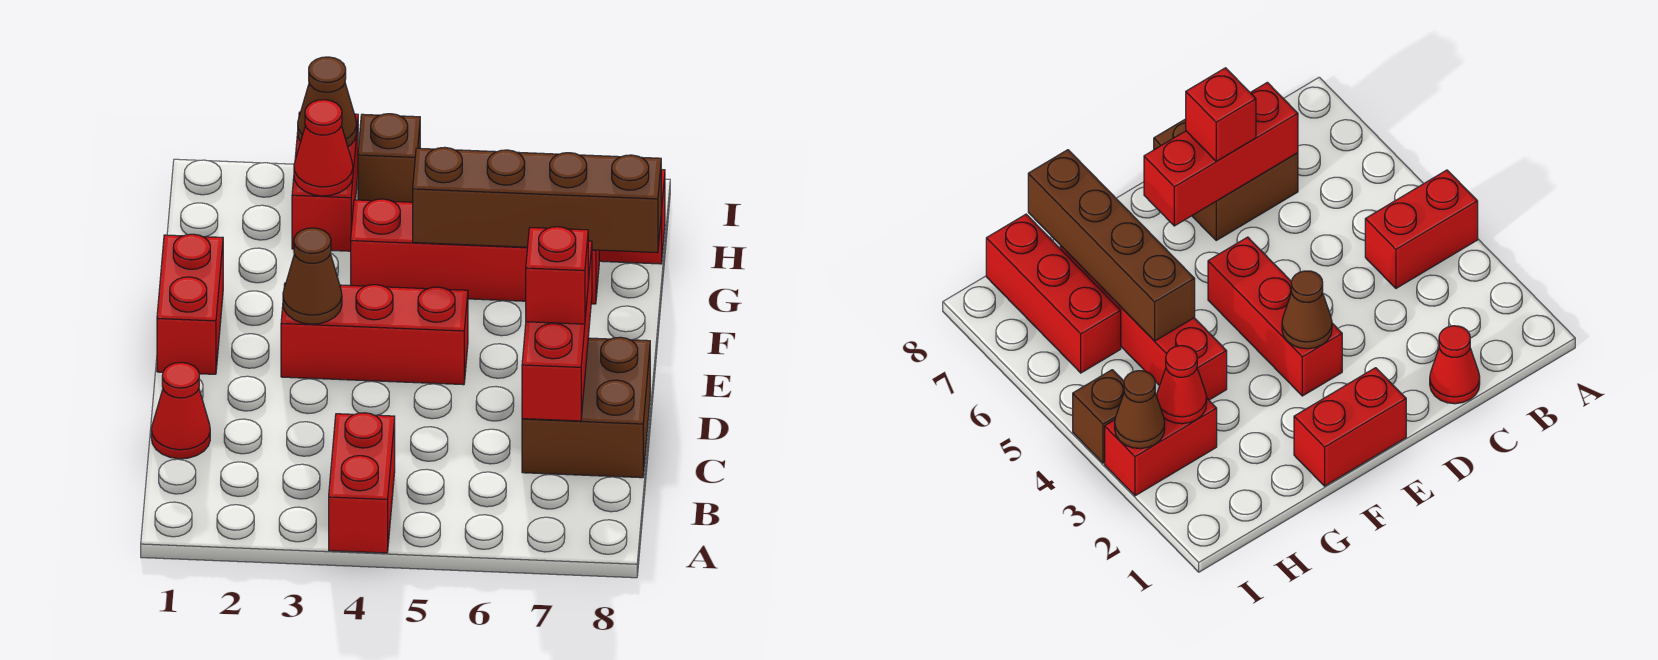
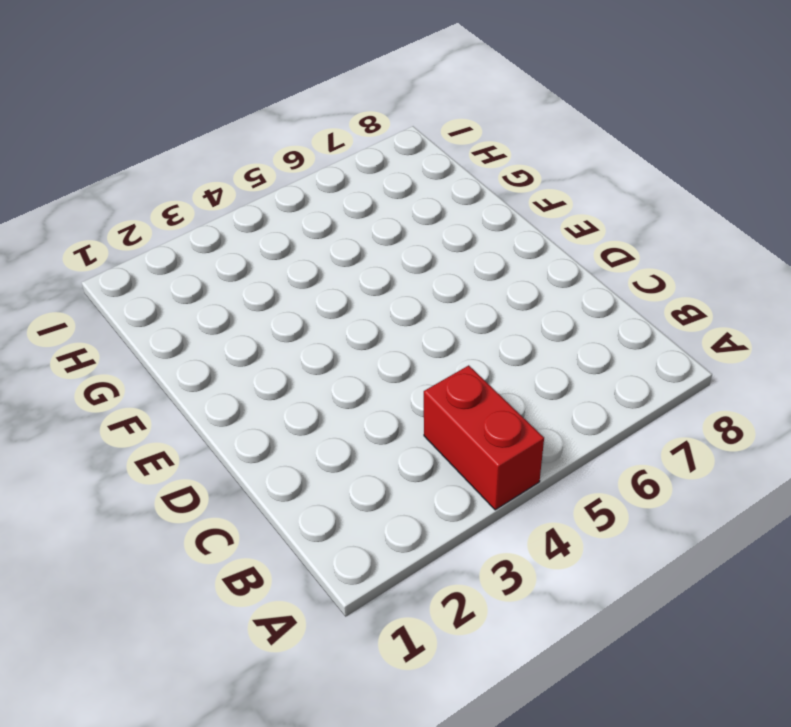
none -> red cone C1 level 1
none -> brown brick C7:D8 level 1
none -> red brick E1:F1 level 1

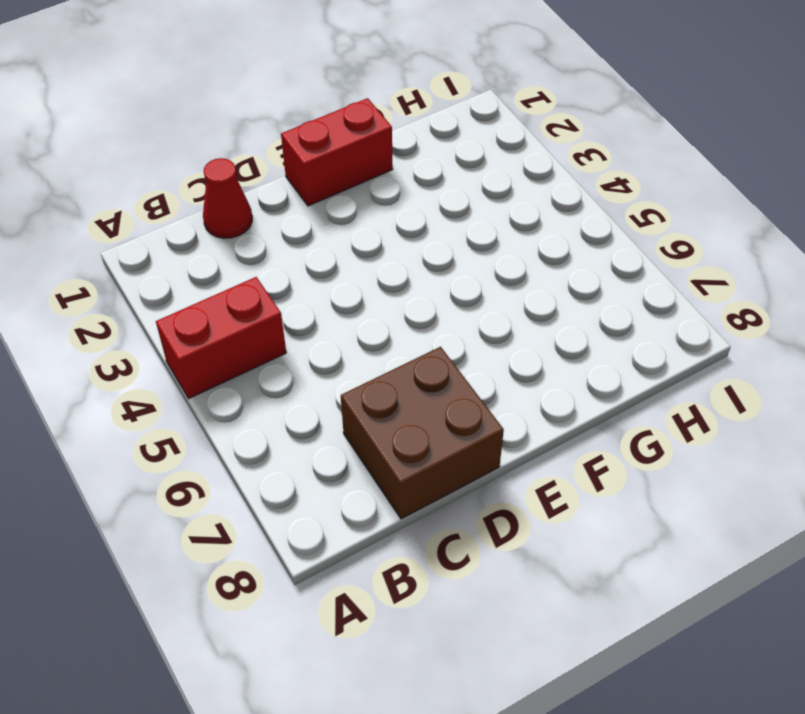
none -> red brick E3:E5 level 1
none -> red brick G4:G7 level 1
none -> red brick H3:I3 level 1

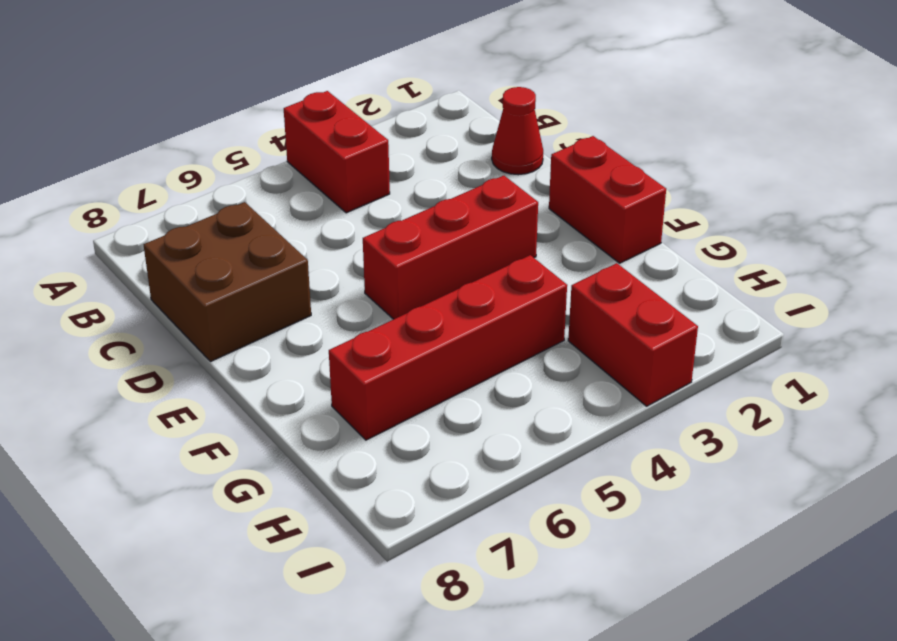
none -> red brick H6:H8 level 1
none -> brown brick I4 level 1
none -> red brick C7:E7 level 2

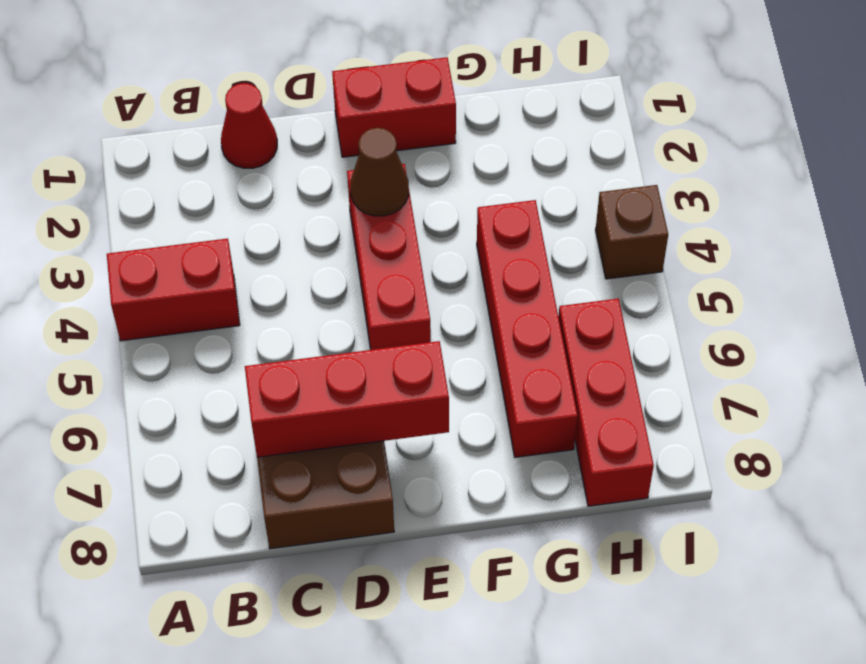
none -> red brick H3:I3 level 1
none -> brown brick G5:G8 level 2
none -> red cone H3 level 2

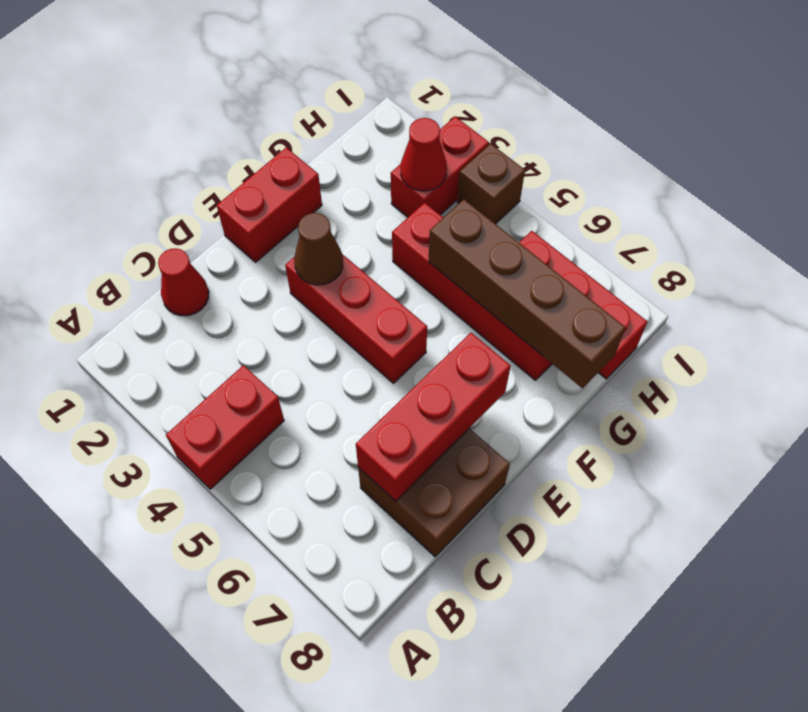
none -> brown cone I3 level 2
none -> red brick D7 level 3

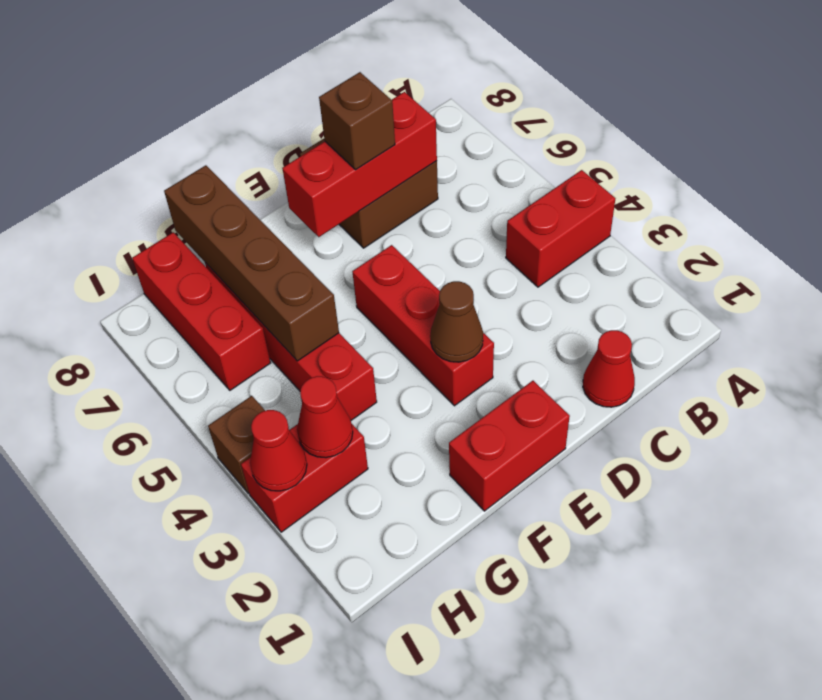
brown brick D7 level 3 -> red brick D7 level 3
red cone I3 level 2 -> brown cone I3 level 2

